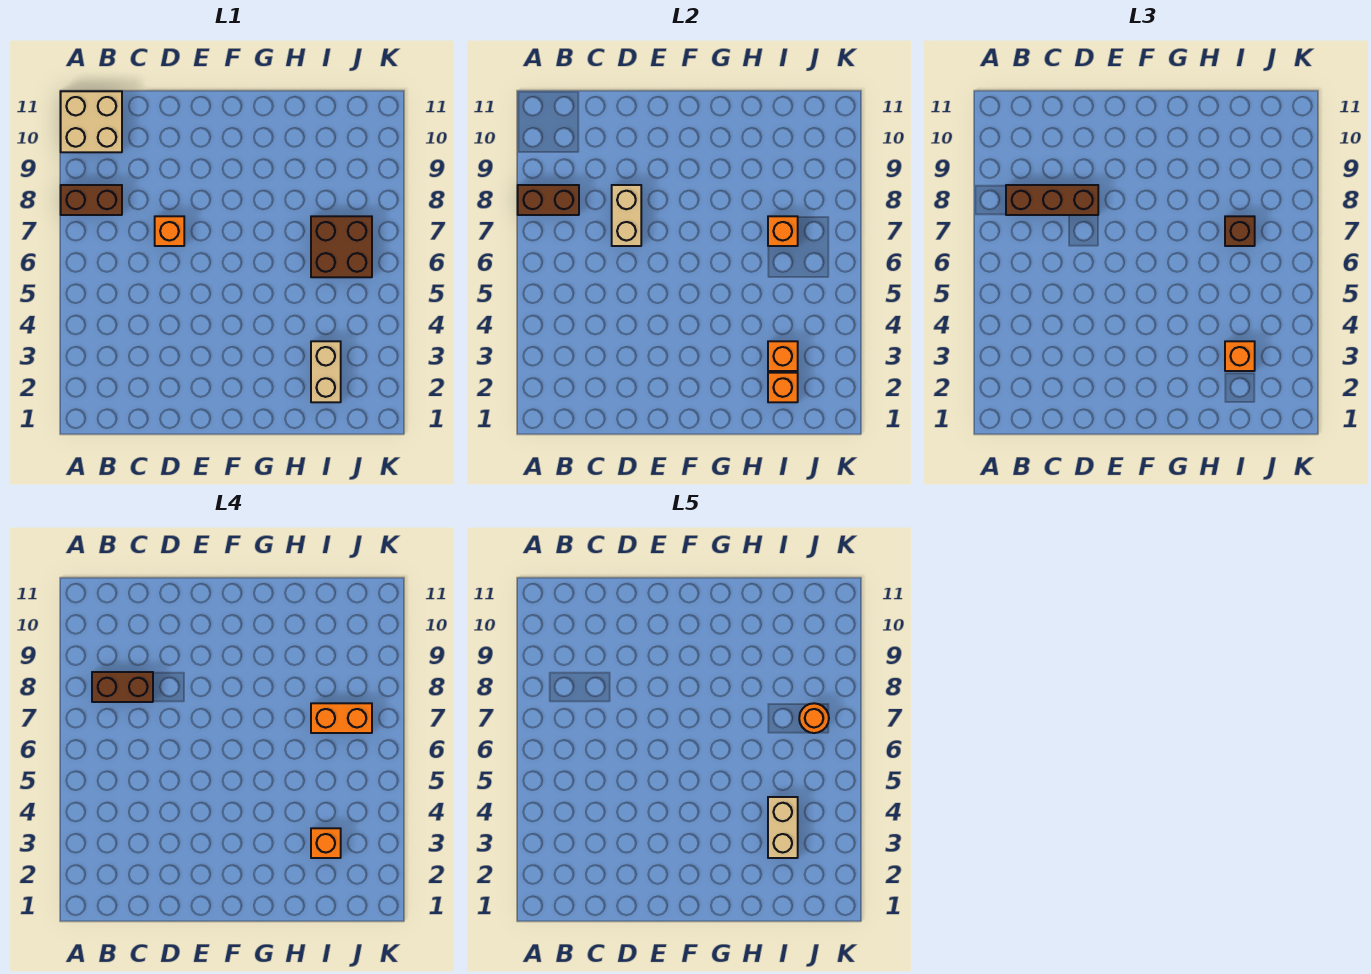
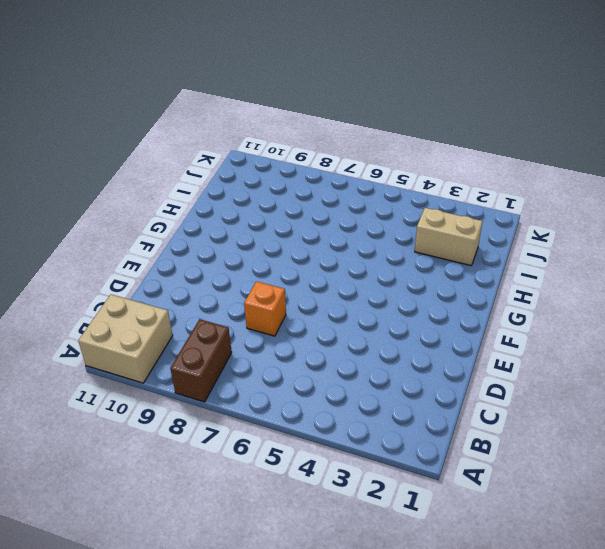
none -> brown brick I6:J7 level 1
none -> brown brick A8:B8 level 2
none -> tan brick D7:D8 level 2

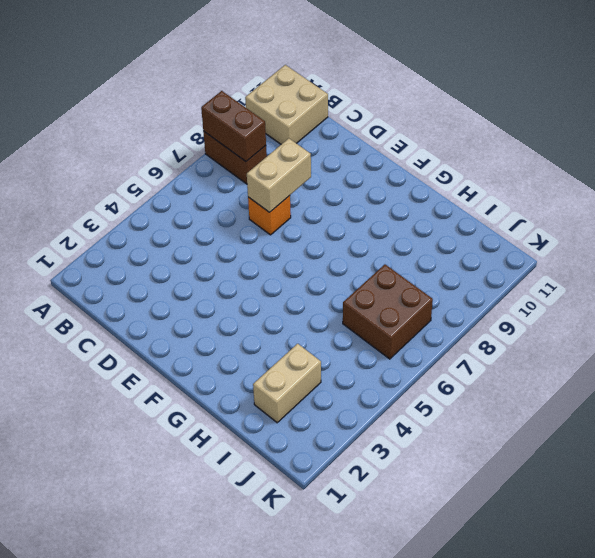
none -> orange brick I2 level 2
none -> orange brick I3 level 2
none -> orange brick I7 level 2

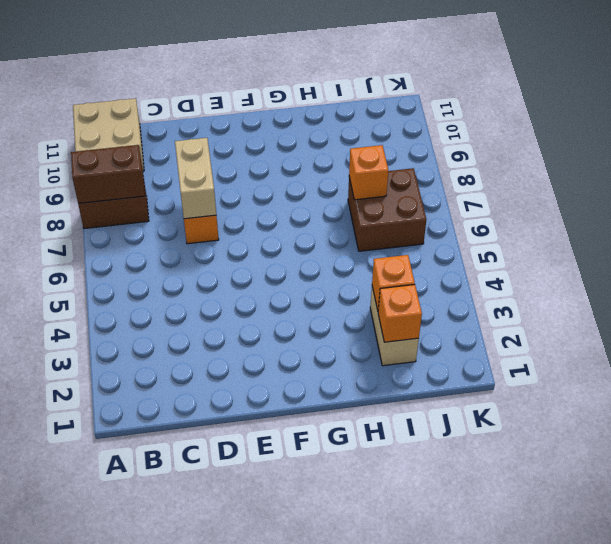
none -> brown brick B8:D8 level 3
none -> orange brick I3 level 3
none -> brown brick I7 level 3

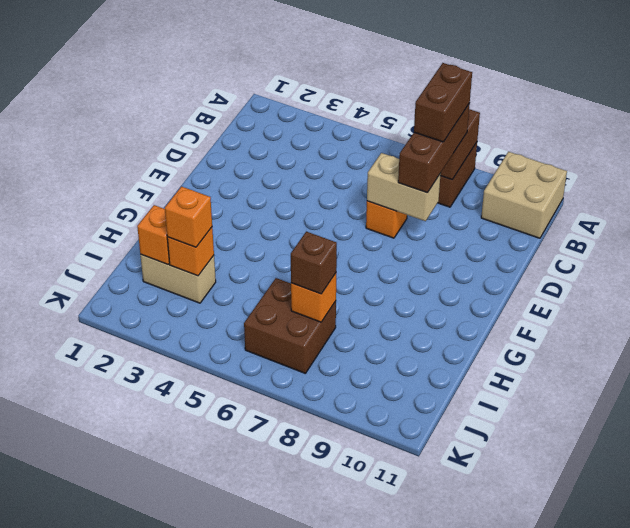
none -> orange brick I3 level 4
none -> orange brick I7:J7 level 4
none -> tan brick I3:I4 level 5

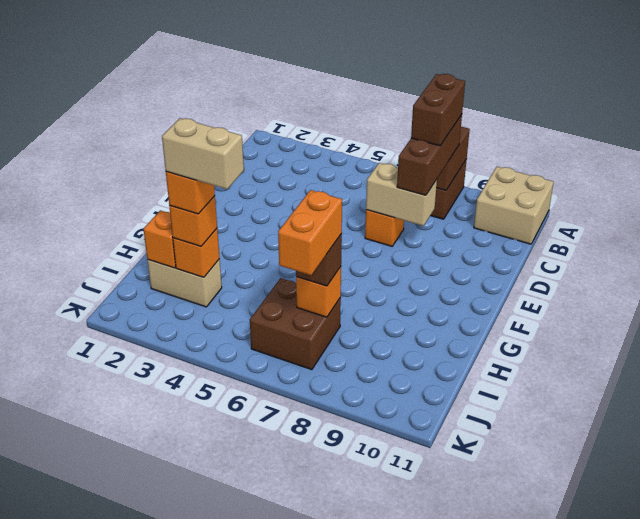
none -> orange round brick J7 level 5

